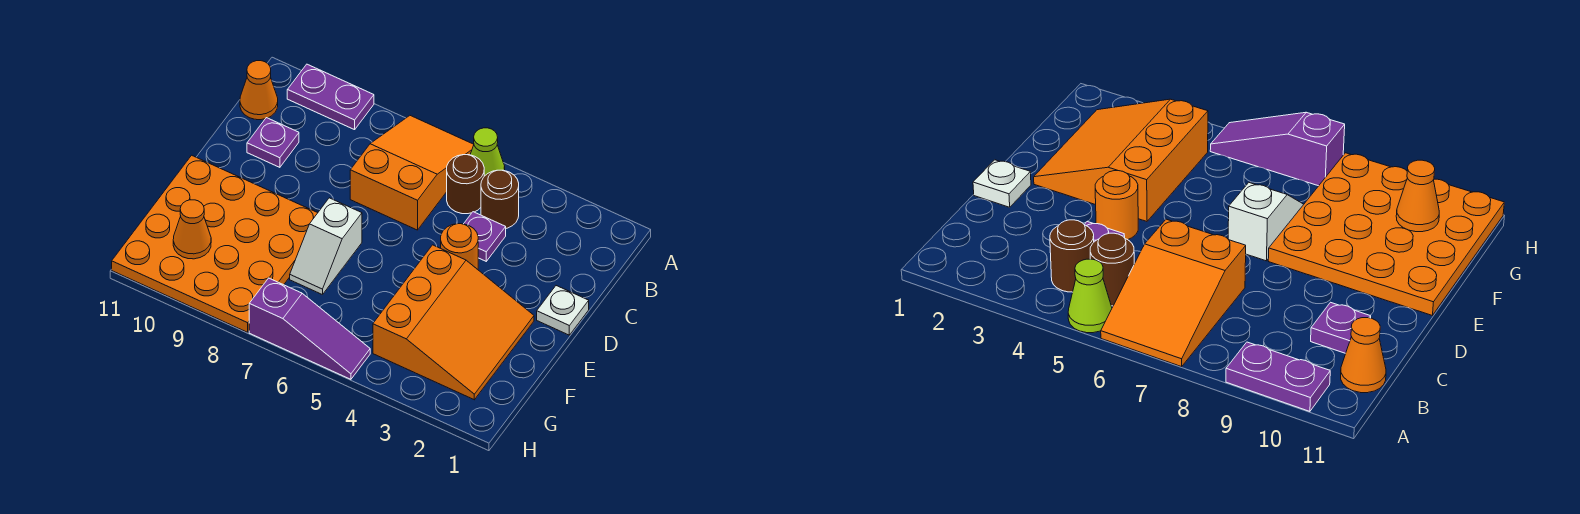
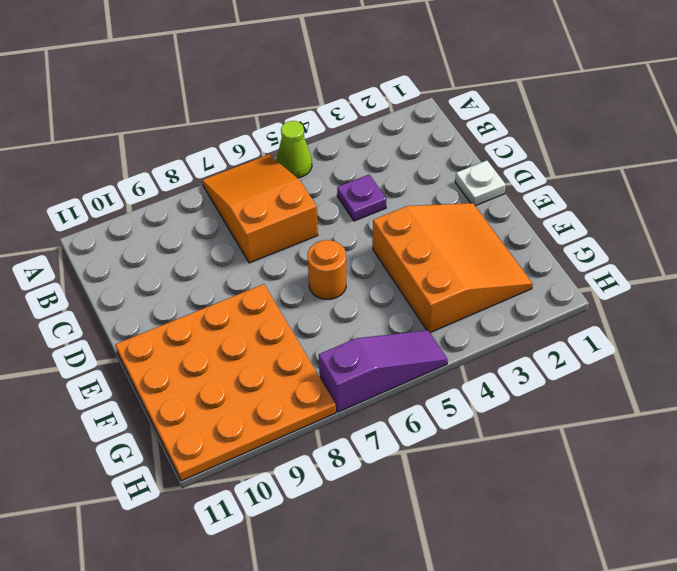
orange round brick E6 level 1 -> orange round brick D4 level 1
none -> purple plate A9:A10 level 1
none -> brown round brick B4 level 1
none -> brown round brick B5 level 1

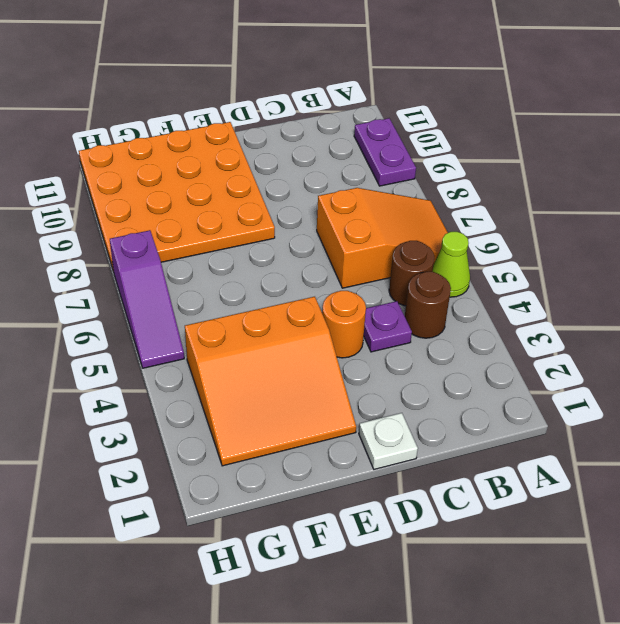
none -> orange cone B11 level 1
none -> purple plate C10 level 1
none -> white slope E7:F7 level 1 top E

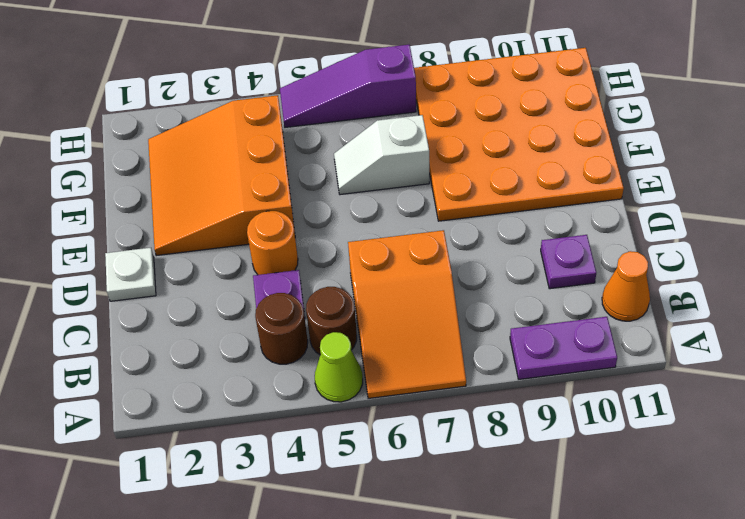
white slope F6:F7 level 1 top 7 -> white slope E7:F7 level 1 top E
none -> orange cone G10 level 2

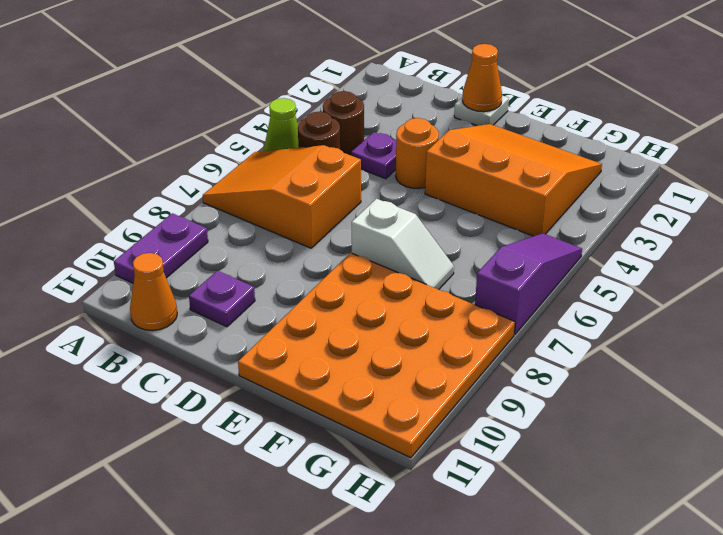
orange cone D1 level 2 -> orange cone G10 level 2

